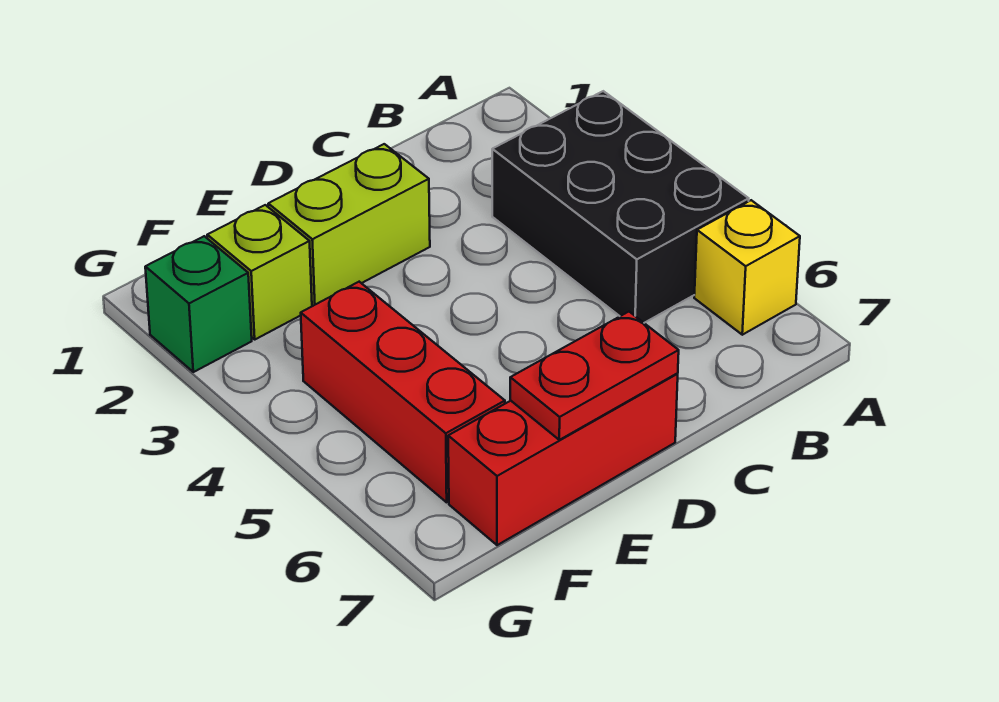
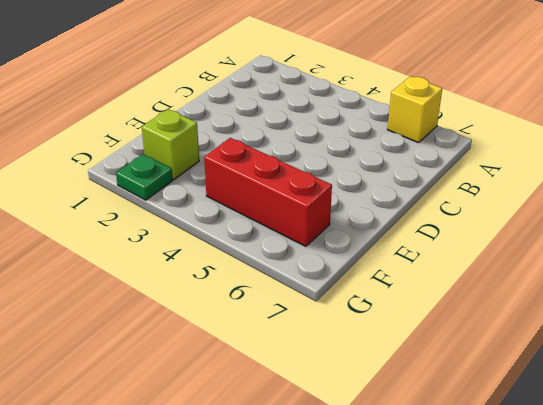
green plate G2 level 1 -> green brick G2 level 1
none -> black brick A3:B5 level 1
none -> lime brick D2:E2 level 1

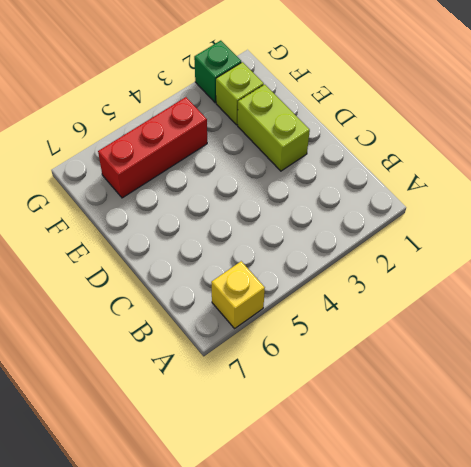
none -> black brick A3:B5 level 1
none -> red brick D7:F7 level 1

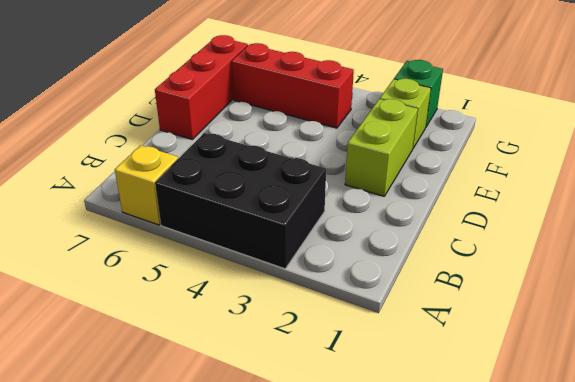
none -> red plate D7:E7 level 2

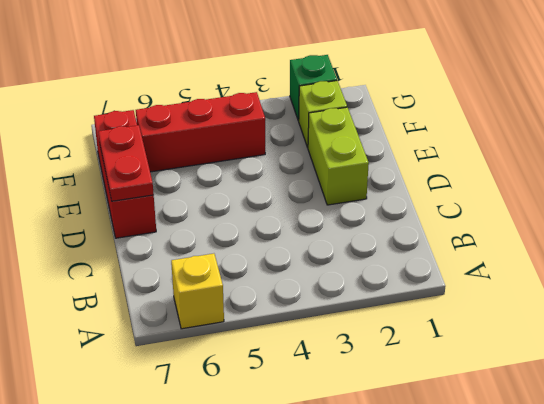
none -> black brick A3:B5 level 1

